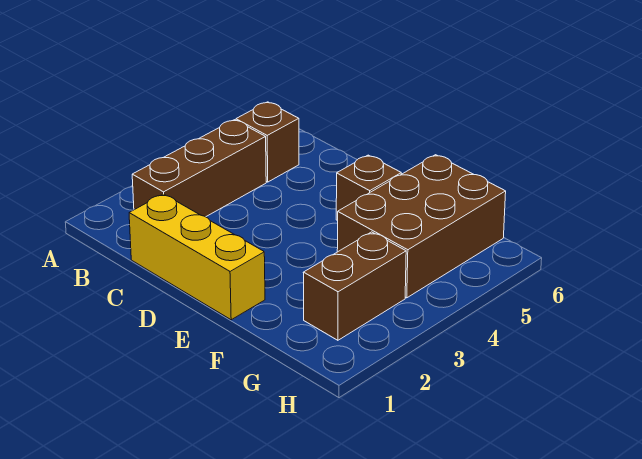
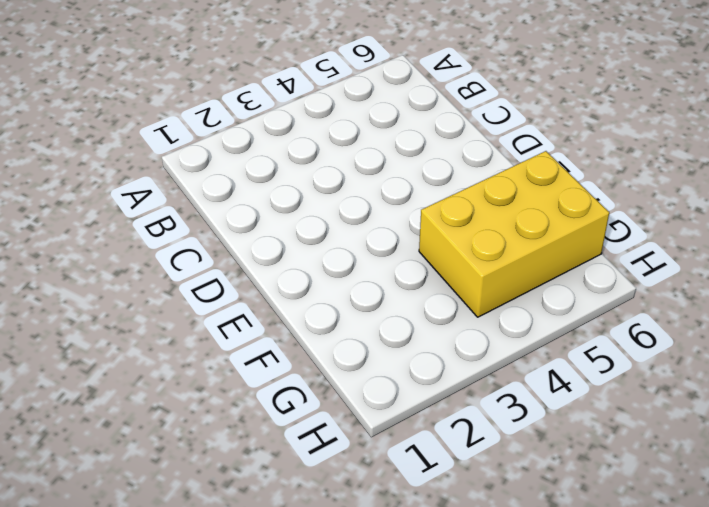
yellow brick F4:G6 level 1 -> brown brick F4:G6 level 1
none -> brown brick B2:B4 level 1
none -> brown brick B5 level 1

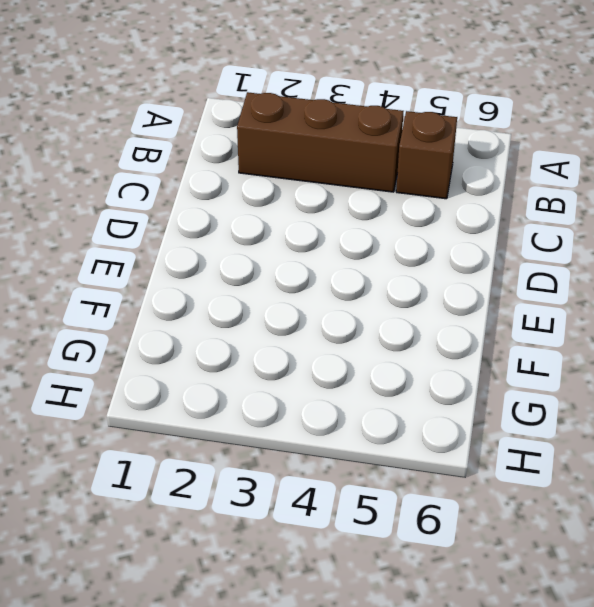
none -> yellow brick C1:E1 level 1
none -> brown brick E5 level 1

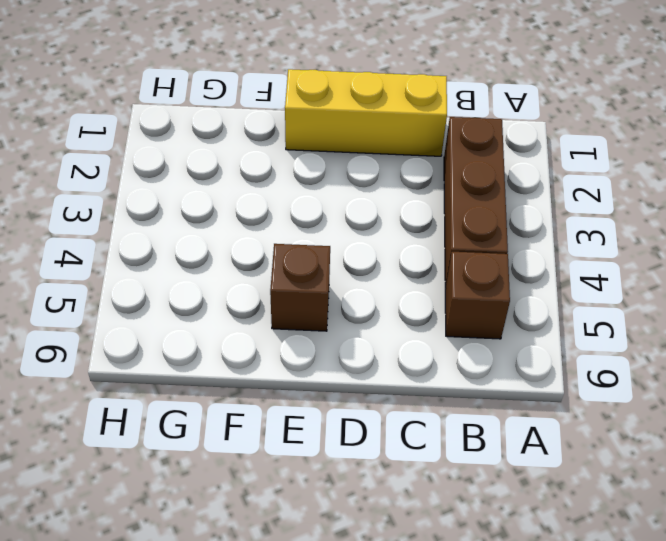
none -> brown brick F4:G6 level 1
none -> brown brick G2:G3 level 1

